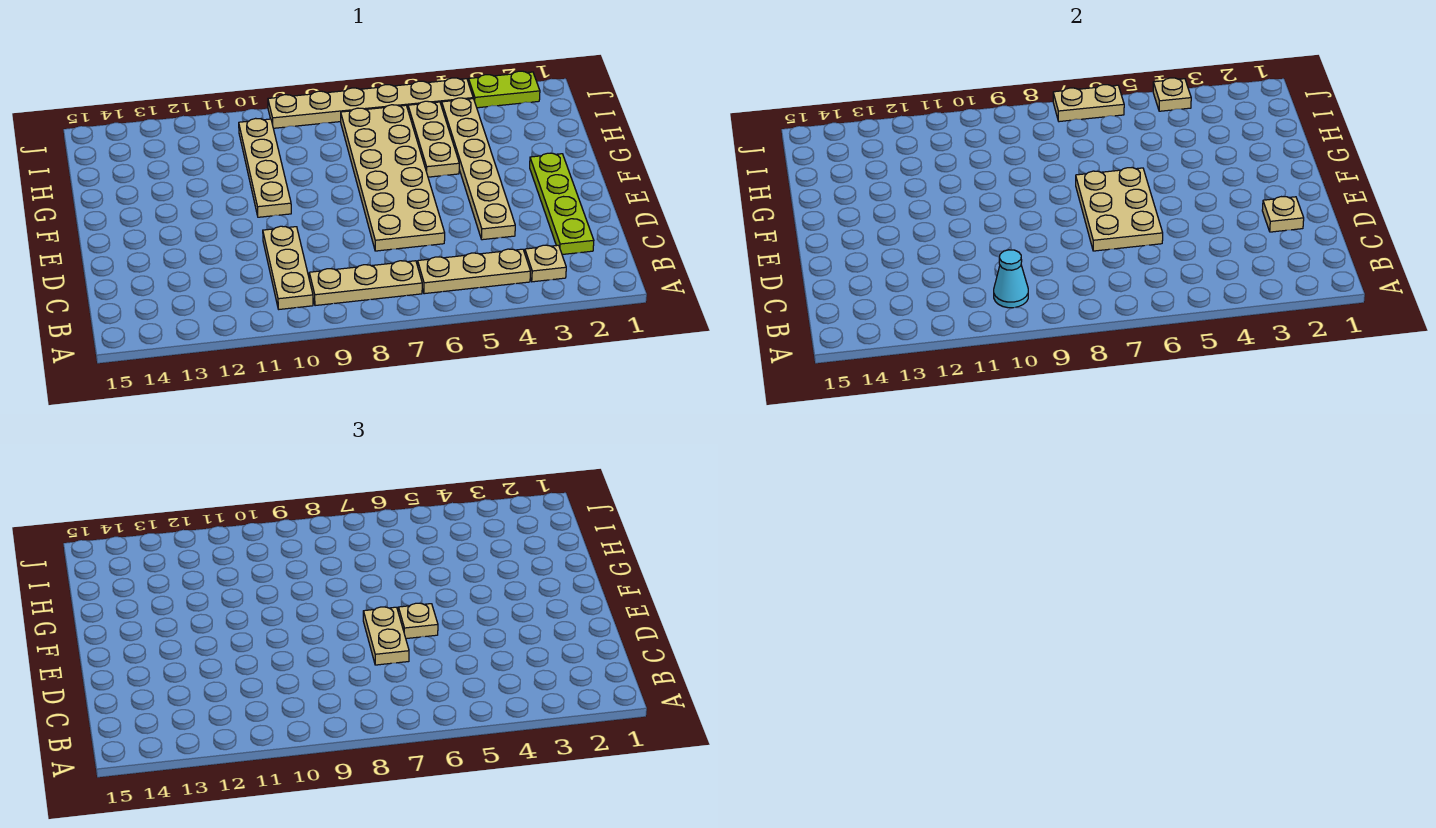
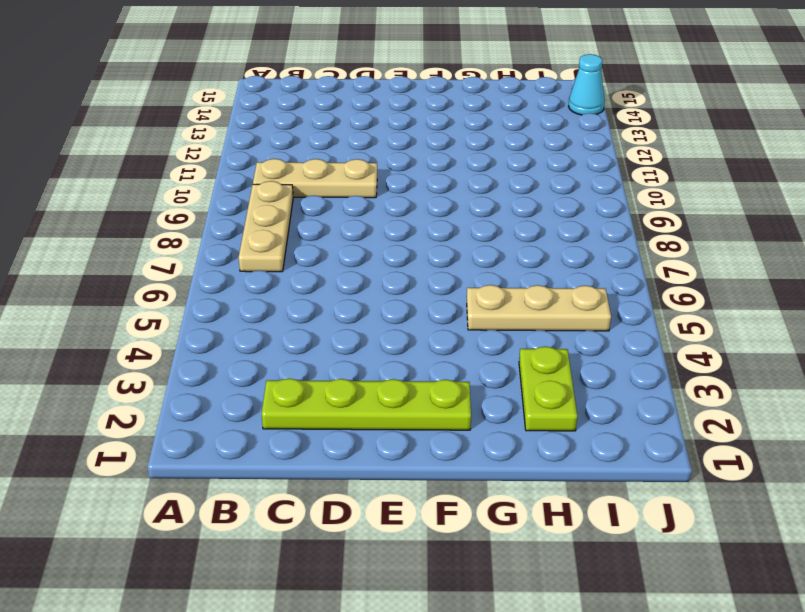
lime plate H2:H3 level 1 -> lime plate J2:J3 level 1
cyan cone J14 level 1 -> cyan cone B10 level 2
none -> tan plate B3 level 1
none -> tan plate B4:B6 level 1
none -> tan plate D4:I4 level 1

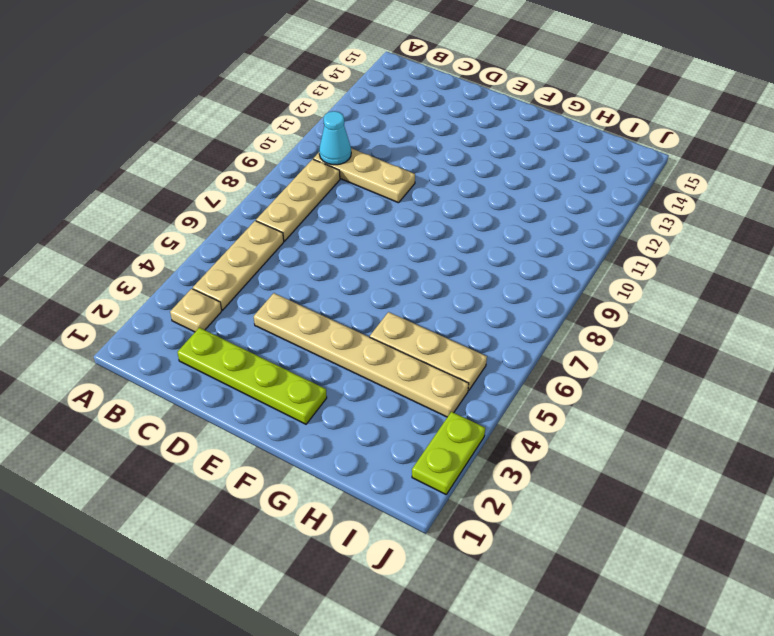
none -> tan plate D6:I7 level 1
none -> tan plate F10:I10 level 1
none -> tan plate J4:J9 level 1

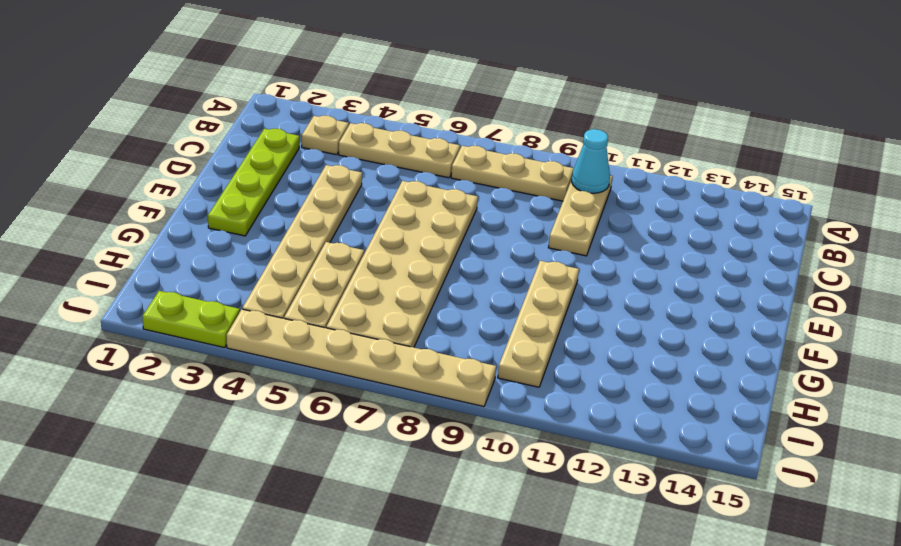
none -> tan plate D2 level 2
none -> tan plate D6:F7 level 2
none -> tan plate J4 level 2

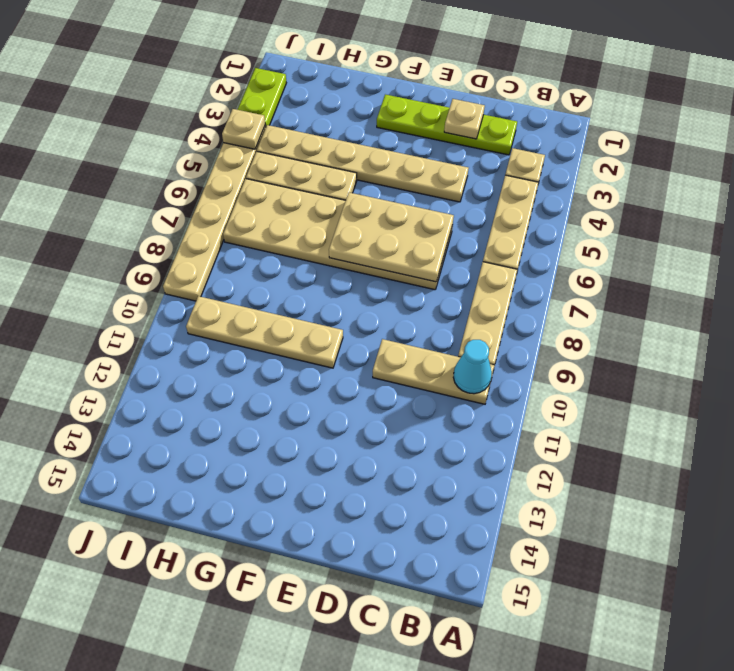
none -> tan plate J6:J7 level 2
none -> tan plate D7:E7 level 3
none -> tan plate E6 level 3

